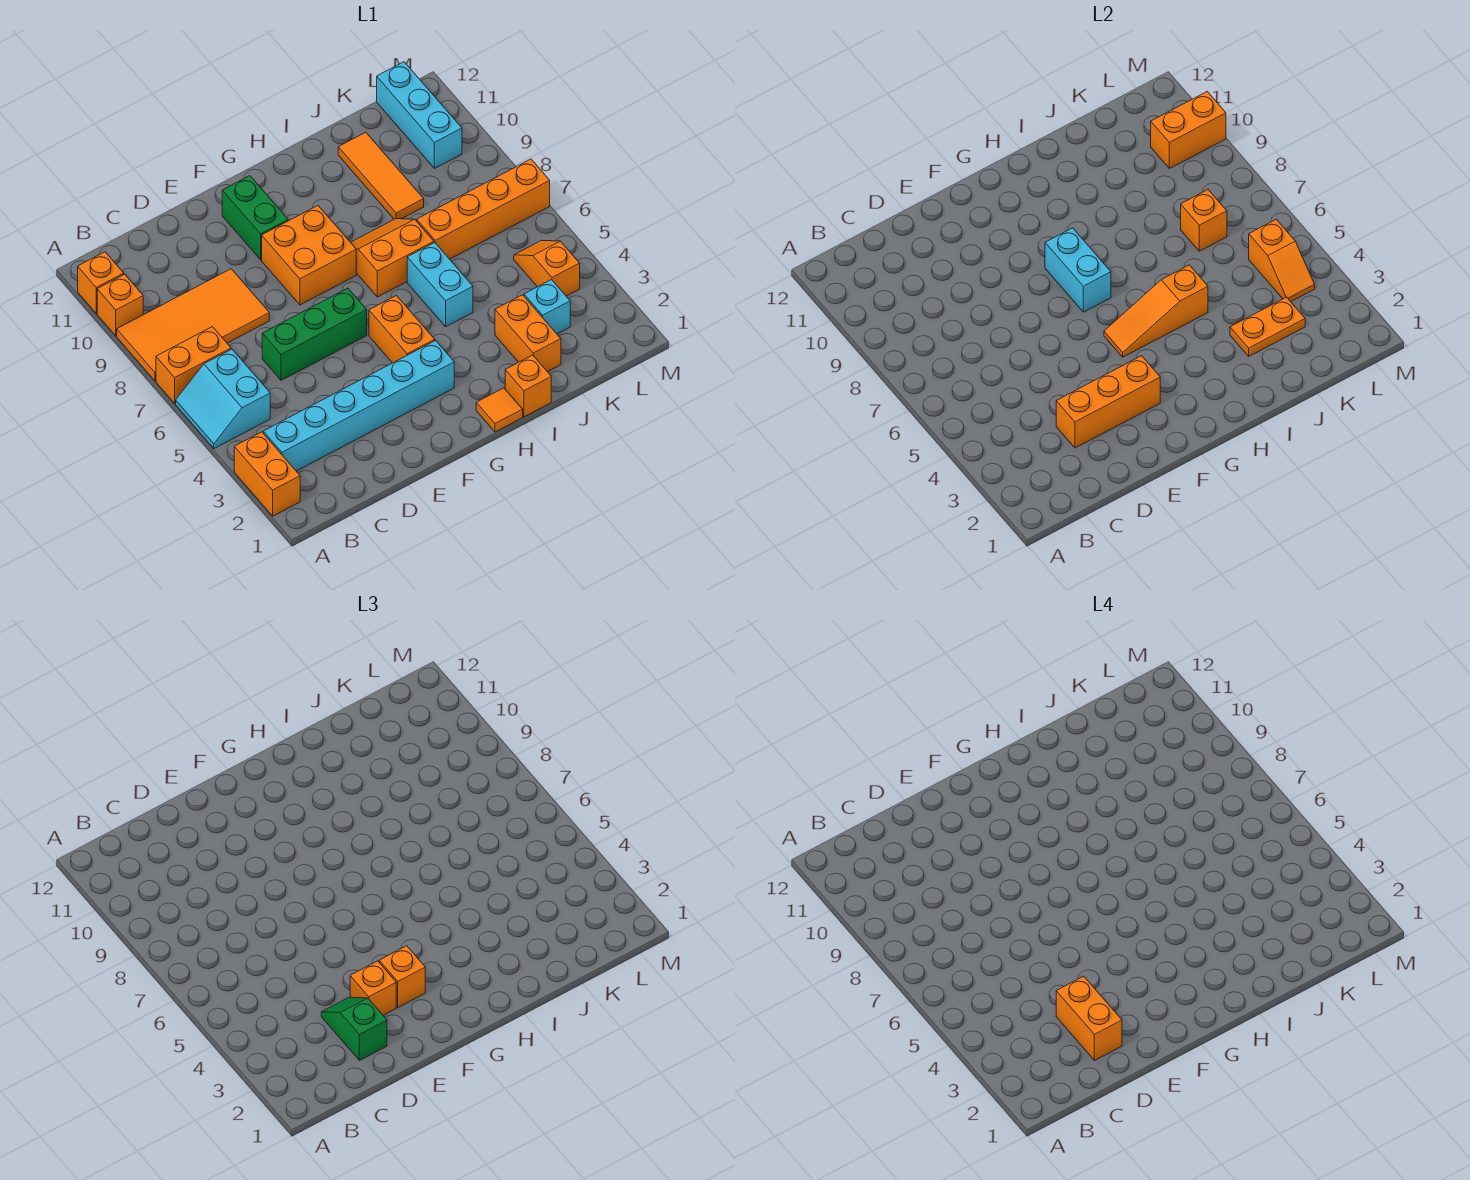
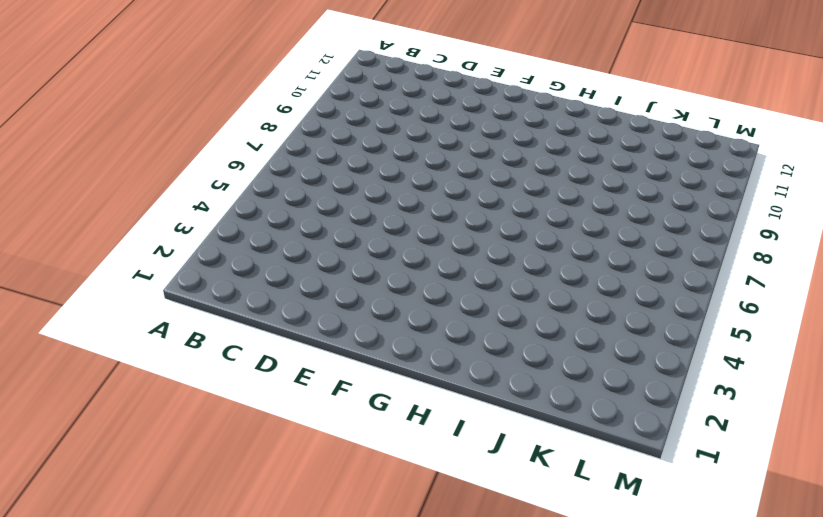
none -> orange brick A2:A3 level 1
none -> cyan slope A5:B6 level 1 top B
none -> orange brick A7:B7 level 1
none -> orange tile A8:D9 level 1

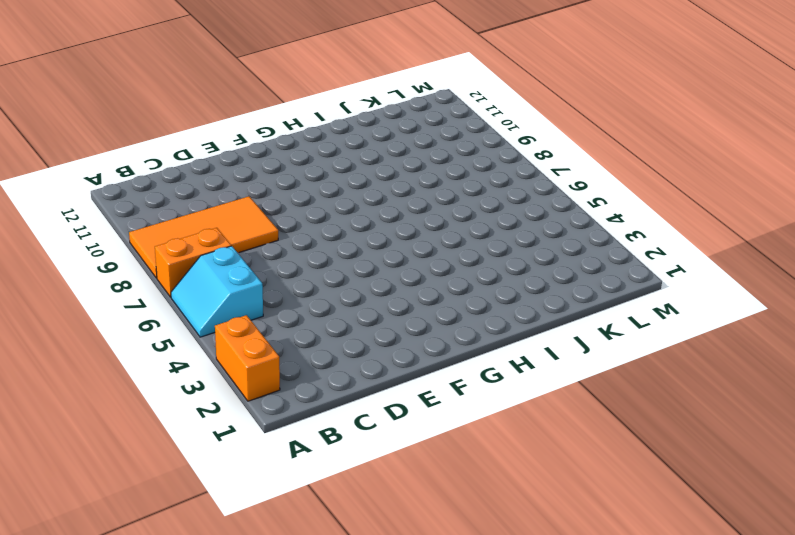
none -> orange brick A10 level 1
none -> orange brick A11 level 1
none -> cyan brick B3:G3 level 1
none -> green brick D6:F6 level 1

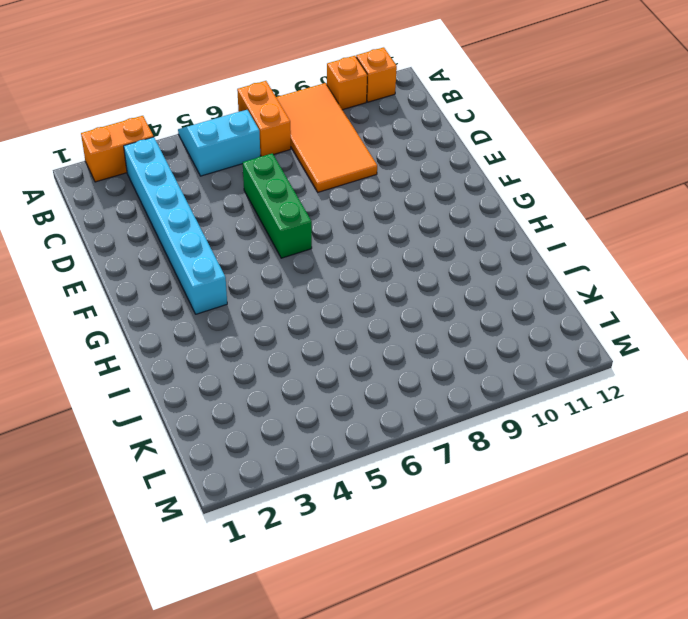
none -> orange brick F8:G9 level 1
none -> green brick F10:F11 level 1
none -> orange brick G4:G5 level 1
none -> orange tile H1 level 1

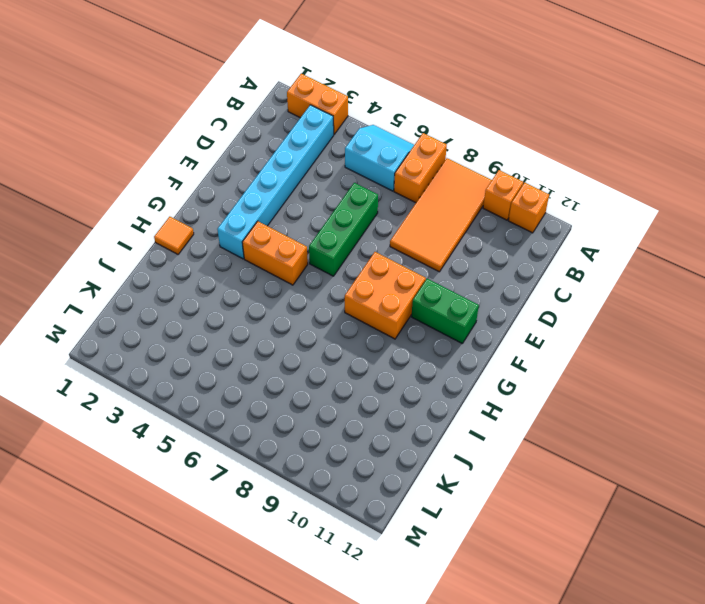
none -> orange slope H7:I8 level 1 top 7
none -> orange brick I1 level 1
none -> cyan brick I5:I6 level 1
none -> orange brick J2:J3 level 1

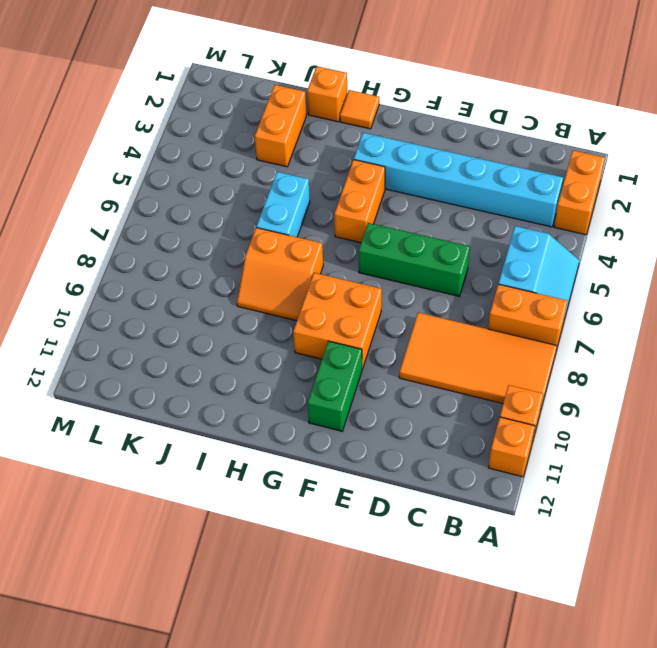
none -> orange brick J7:M7 level 1
none -> orange tile J9:J11 level 1
none -> cyan brick K3 level 1
none -> orange slope L4:L5 level 1 top 4

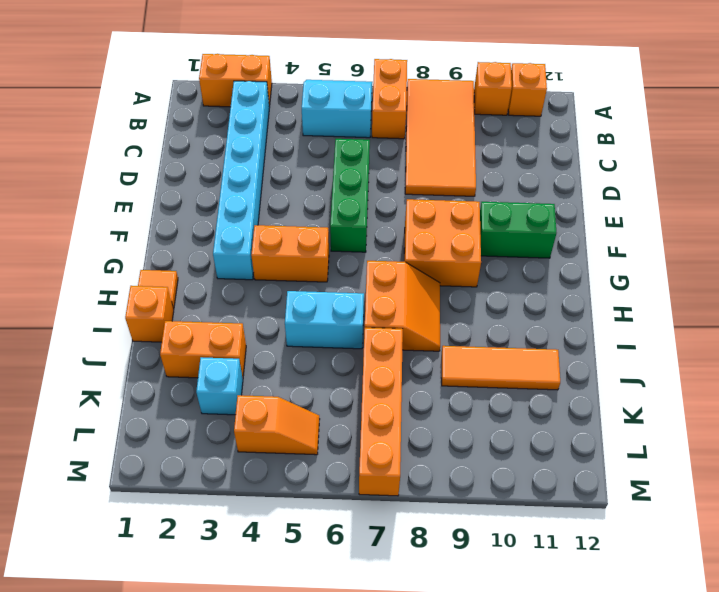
none -> cyan brick L10:L12 level 1
none -> orange brick D3:F3 level 2
none -> orange slope G5:I5 level 2 top I
none -> cyan brick G7:G8 level 2

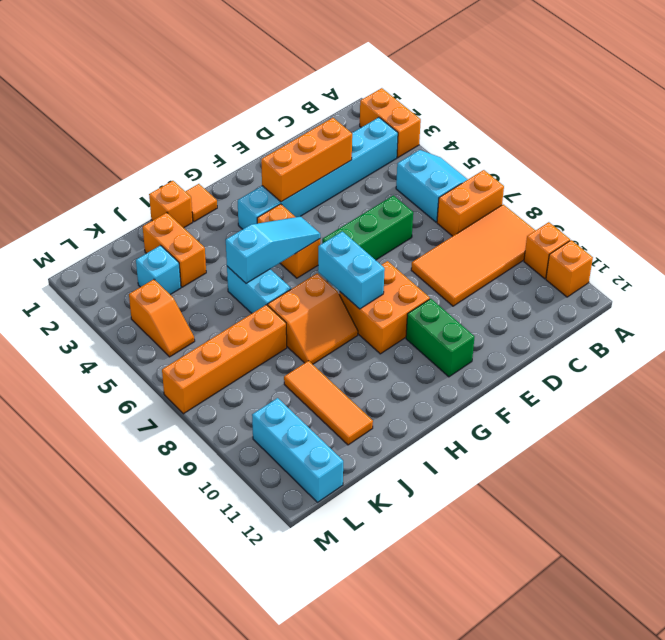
cyan slope G5:I5 level 2 top I -> orange slope G5:I5 level 2 top I
none -> orange plate J3:K3 level 2
none -> orange brick K7 level 2
none -> orange slope L4:L5 level 2 top 5
none -> orange brick L10:M10 level 2

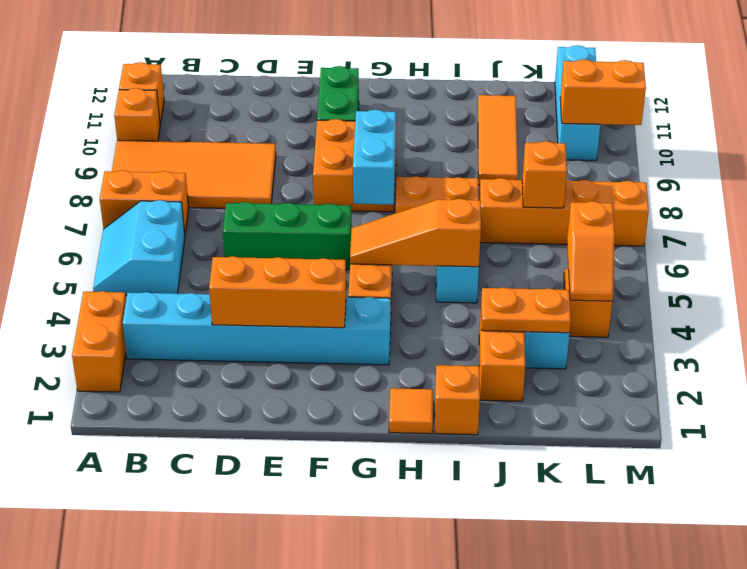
none -> green slope D2:D3 level 3 top 2
none -> orange brick E3 level 3
none -> orange brick F3 level 3
none -> orange brick D2:D3 level 4

